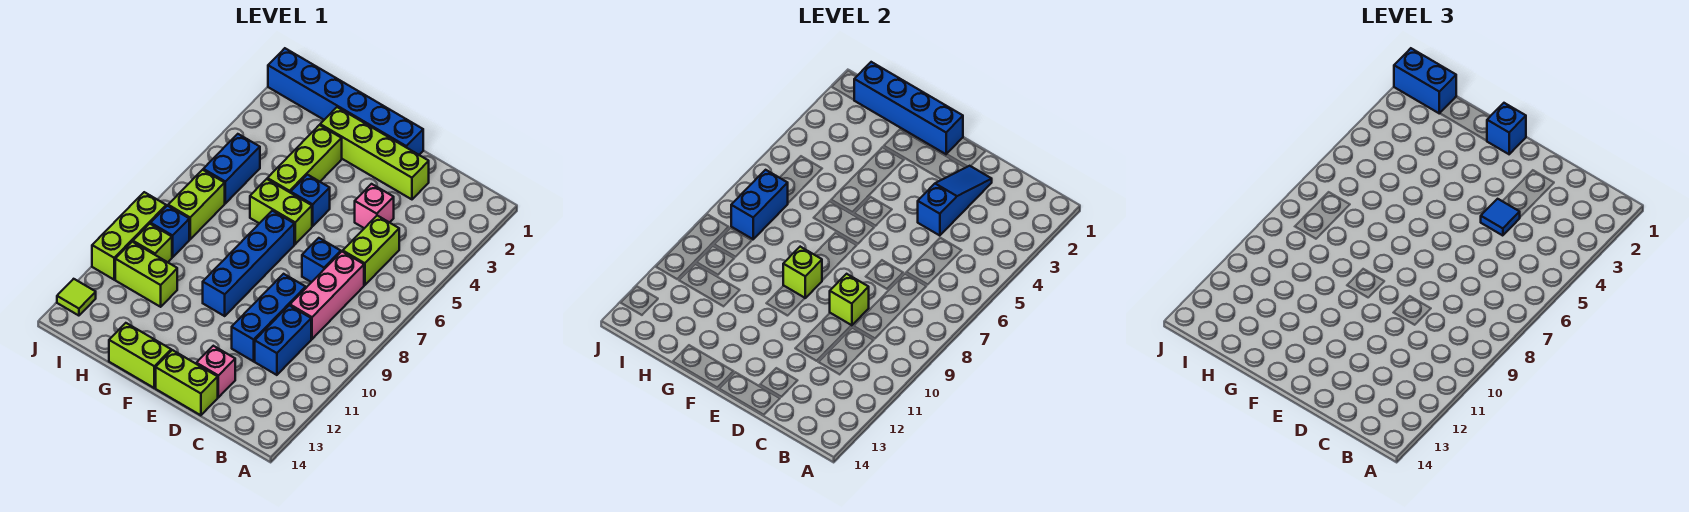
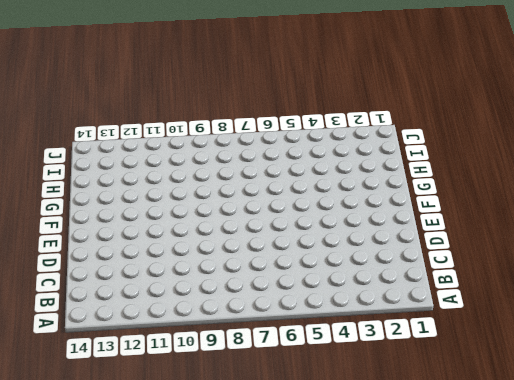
none -> lime brick C5:C6 level 1
none -> pink brick C7:C9 level 1
none -> blue brick C10:C11 level 1
none -> lime brick D2:G2 level 1

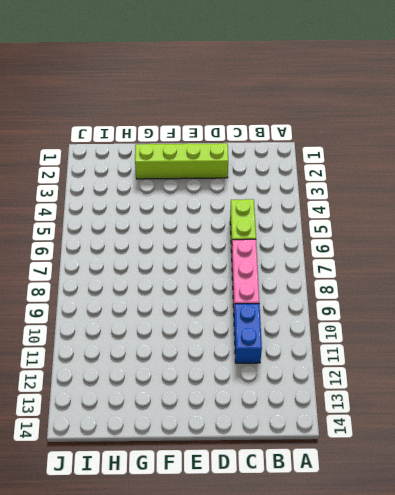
none -> pink brick D4 level 1
none -> blue brick D7 level 1
none -> blue brick D9:D11 level 1
none -> pink brick D13 level 1

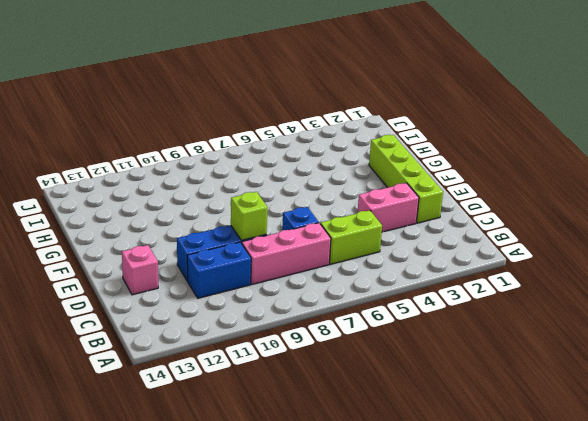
pink brick D3:D4 level 1 -> pink brick D4 level 1
none -> lime brick D14:E14 level 1
none -> blue brick E1:J1 level 1
none -> blue brick F5 level 1
none -> lime brick F6:G6 level 1

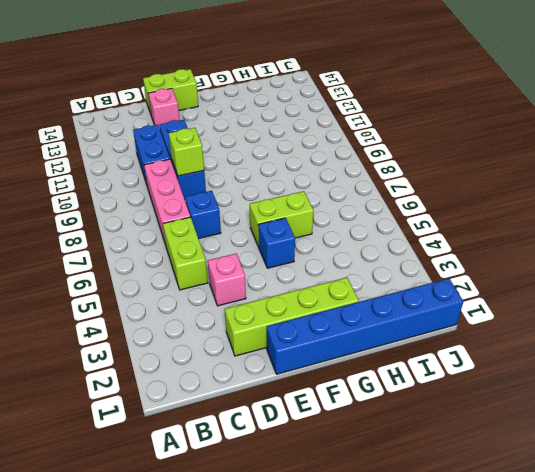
none -> blue brick F7:F10 level 1
none -> lime brick F14:G14 level 1
none -> lime brick G3:G5 level 1
none -> lime brick H11:I11 level 1

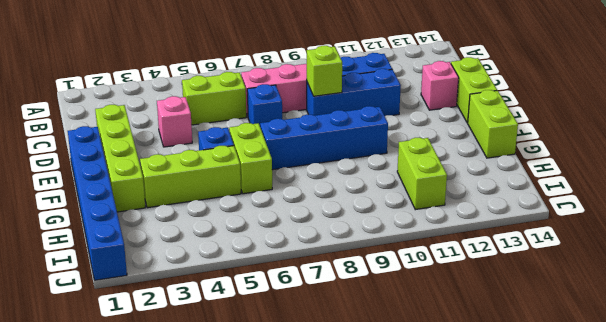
none -> blue brick I5:I6 level 1
none -> lime brick I7:I8 level 1
none -> blue brick I9 level 1
none -> lime brick I10 level 1

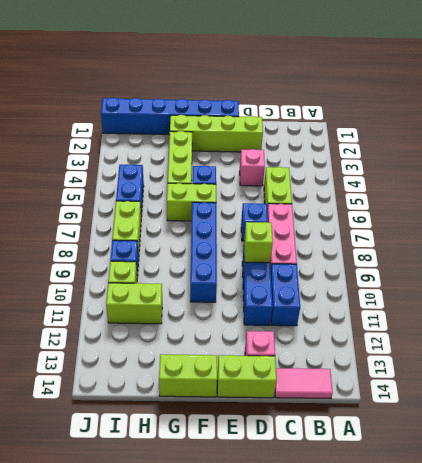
pink tile B14:C14 level 1 -> none
none -> lime brick J9:J11 level 1
none -> lime tile J13 level 1
none -> blue slope D2:D4 level 2 top 4
none -> blue brick F1:I1 level 2

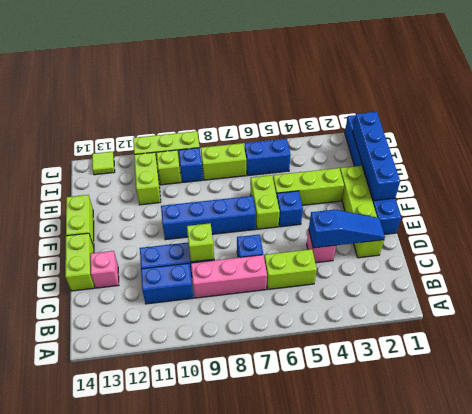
none -> lime brick F9 level 2
none -> blue brick I7:I8 level 2
none -> blue tile D4 level 3
none -> blue brick F1 level 3

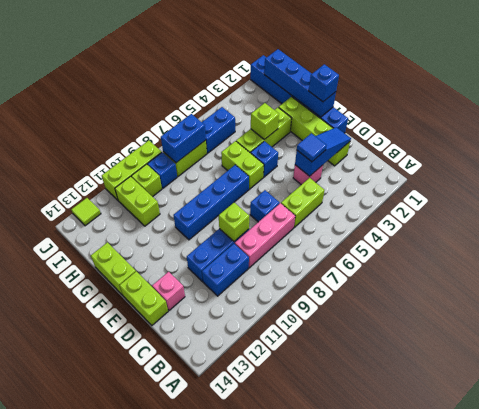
lime brick G4 level 2 -> lime brick F9 level 2
none -> blue brick I1:J1 level 3

